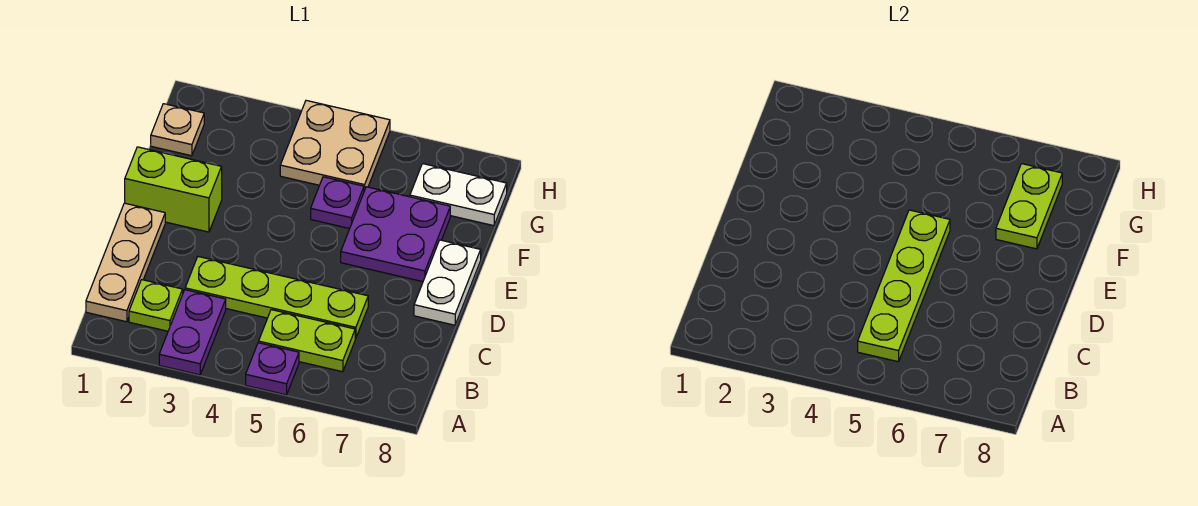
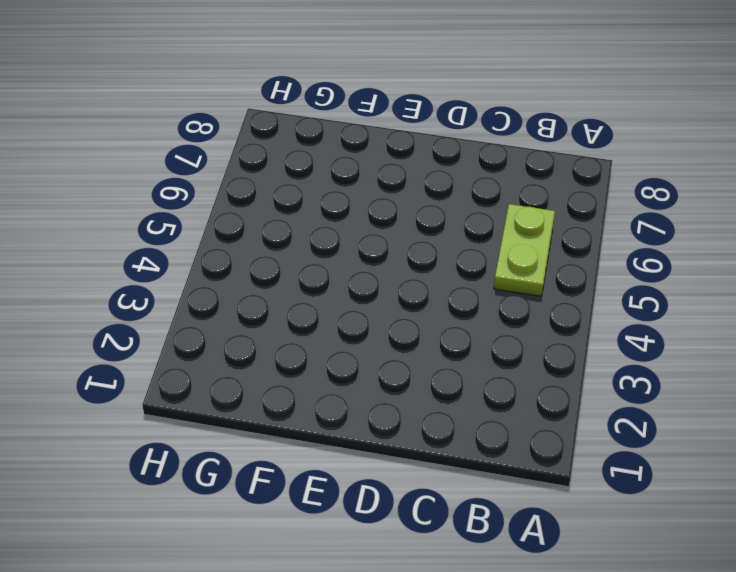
none -> purple plate A3:B3 level 1
none -> purple plate A5 level 1
none -> tan plate B1:D1 level 1

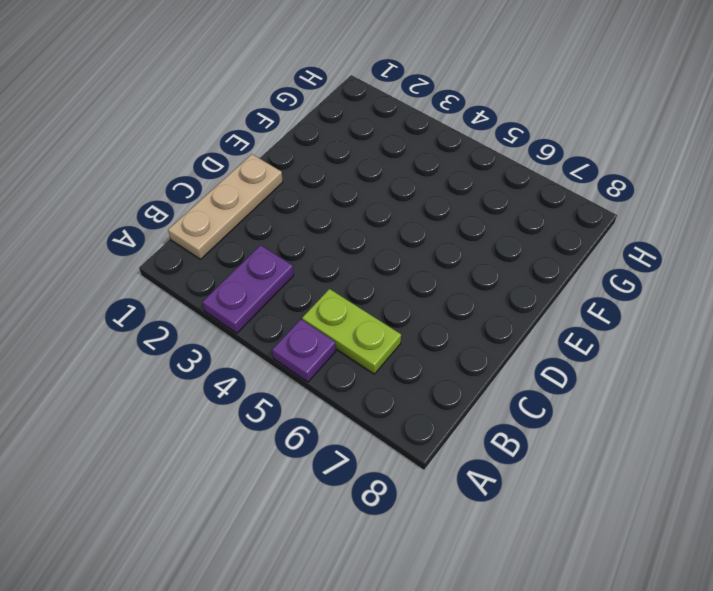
none -> lime plate B2 level 1
none -> lime plate C3:C6 level 1
none -> white plate D8:E8 level 1

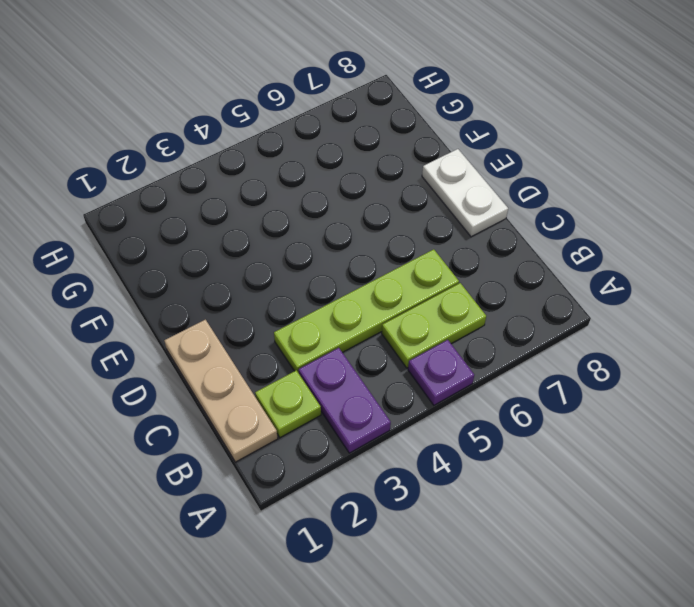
none -> lime brick E1:E2 level 1
none -> purple plate E6:F7 level 1
none -> purple plate F5 level 1

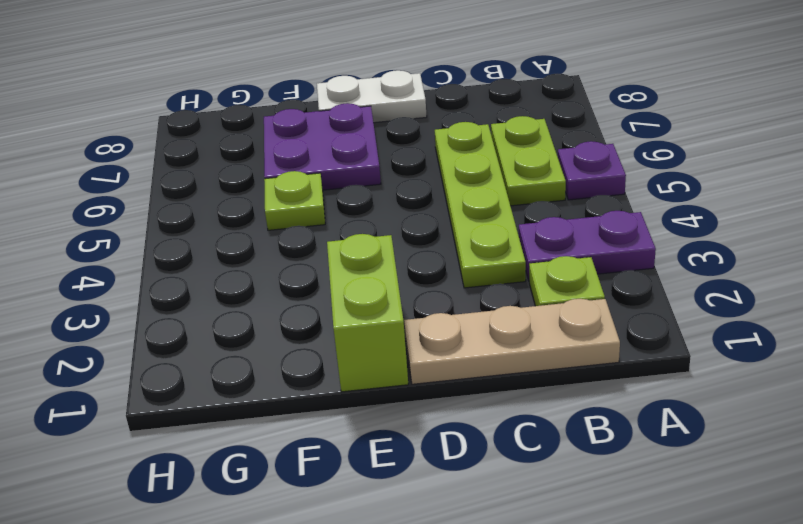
lime plate F5 level 1 -> purple plate F5 level 1
none -> tan plate G1 level 1
none -> tan plate G4:H5 level 1
none -> white plate G7:G8 level 1

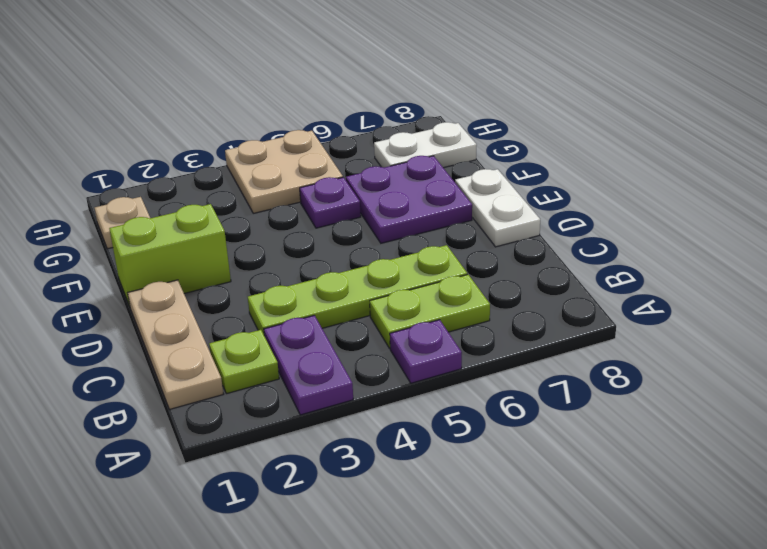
none -> lime plate B5:E5 level 2
none -> lime plate F7:G7 level 2

